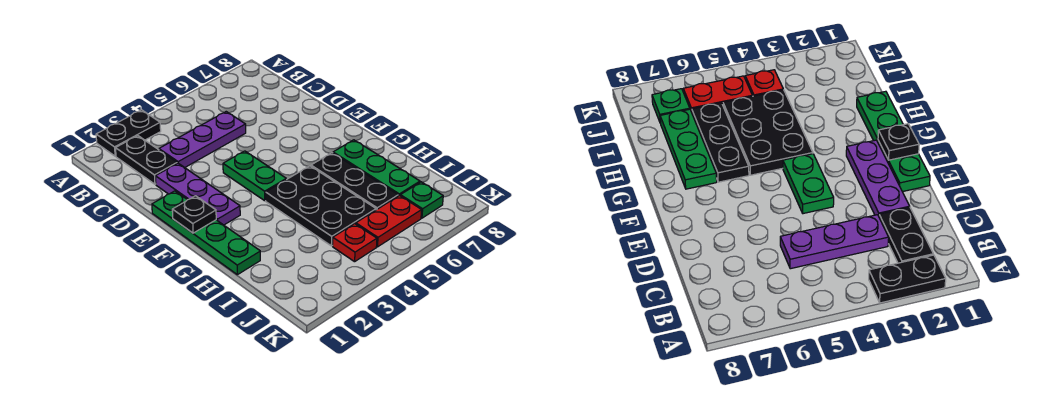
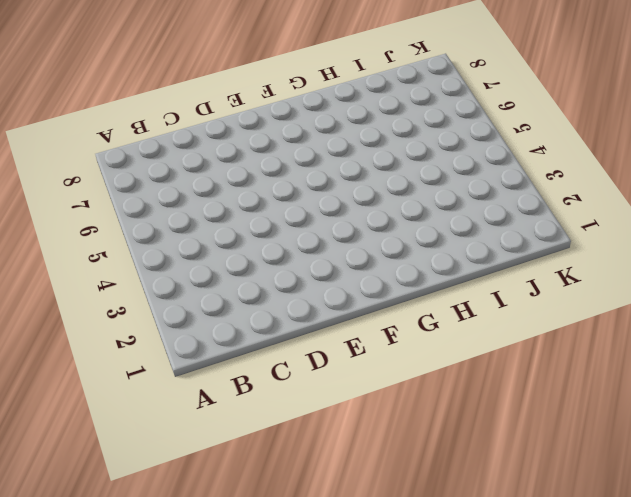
none -> black plate A2:A3 level 1
none -> black plate B2:C2 level 1
none -> purple plate C3:C5 level 1

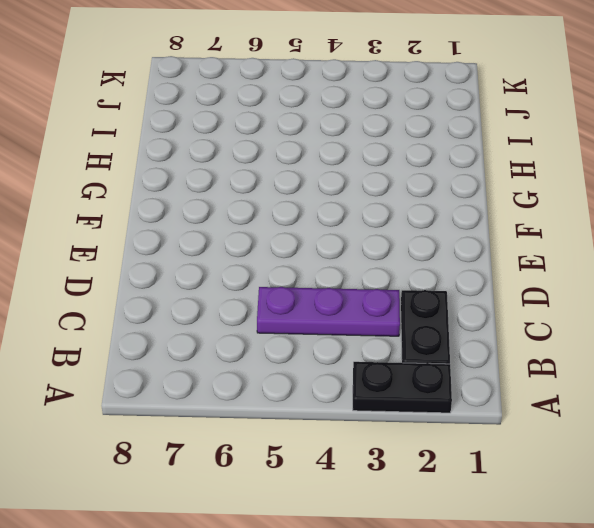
none -> purple plate D2:F2 level 1
none -> green plate E1:H1 level 1
none -> green plate E4:F4 level 1

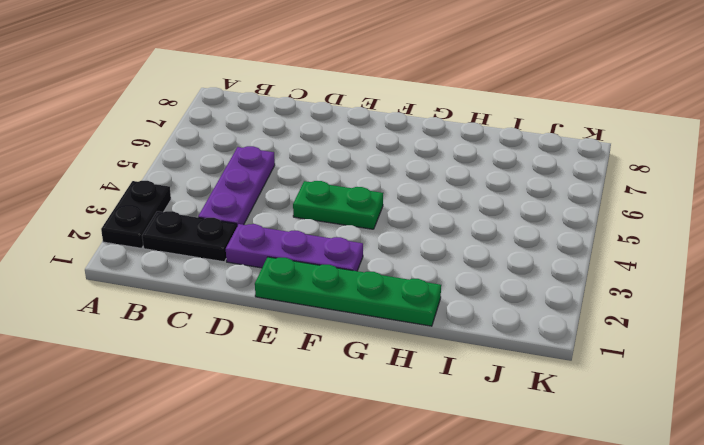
none -> black plate G4:I5 level 1
none -> black plate G6:I6 level 1
none -> green plate G7:I7 level 1

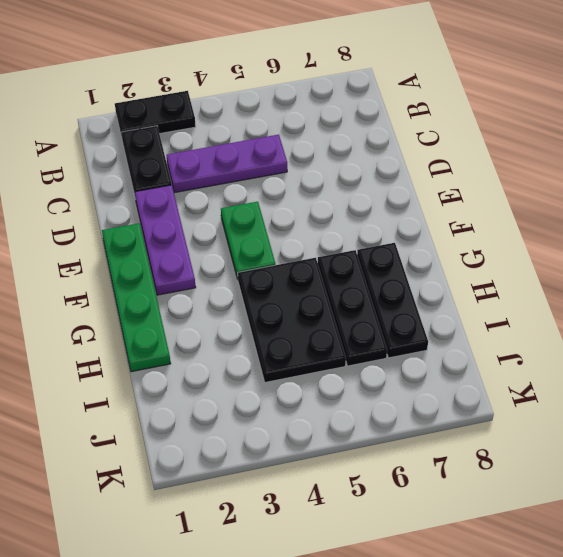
black plate G7:I7 level 1 -> green plate G7:I7 level 1
none -> red plate J4 level 1
none -> red plate J5:J6 level 1
none -> green plate J7 level 1

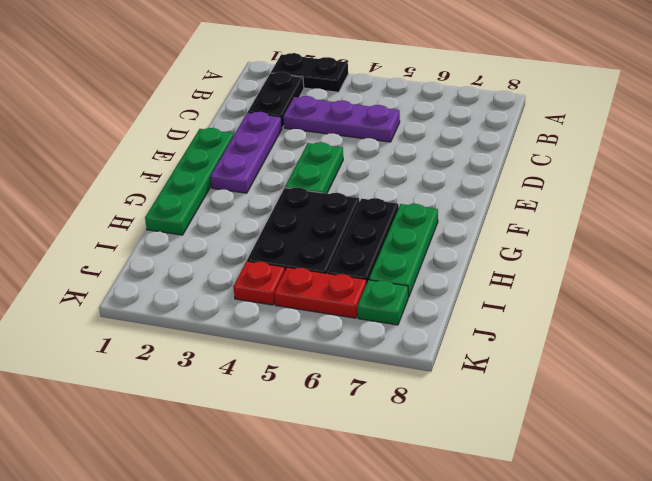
none -> black plate F1 level 2

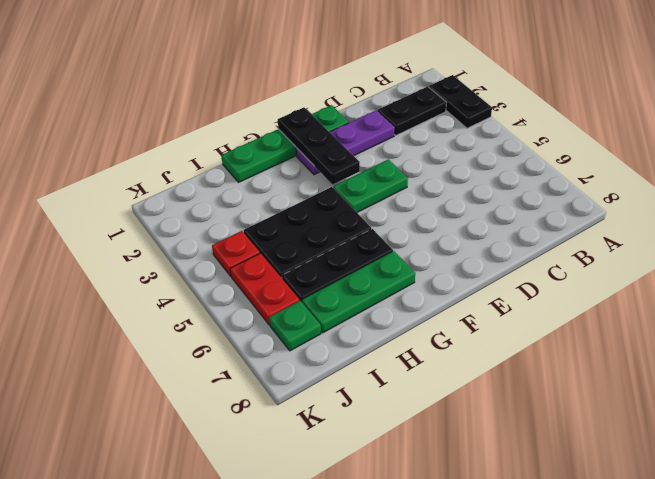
black plate F1:F3 level 2 -> black plate F1 level 2
none -> purple plate C3:C5 level 1

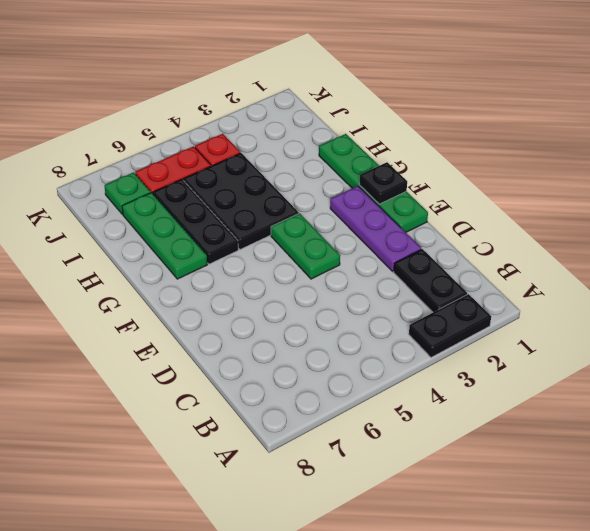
none -> purple plate C3:C5 level 1

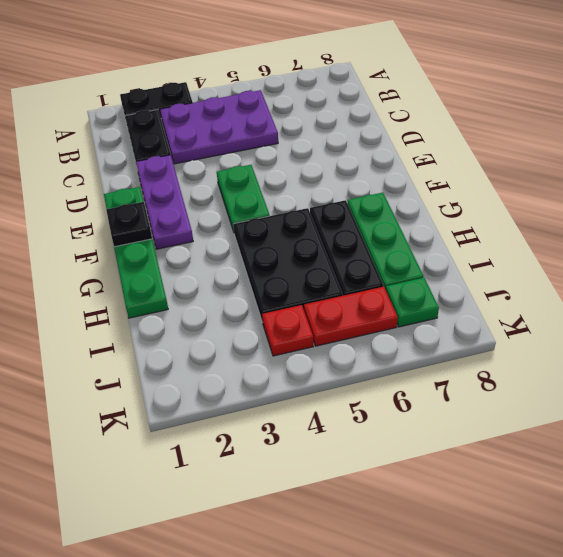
purple plate B3:C5 level 1 -> purple plate C3:C5 level 1

